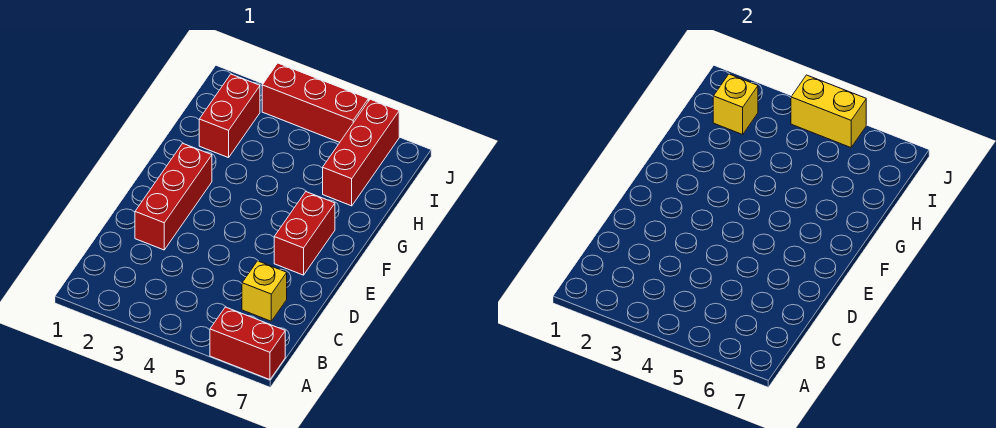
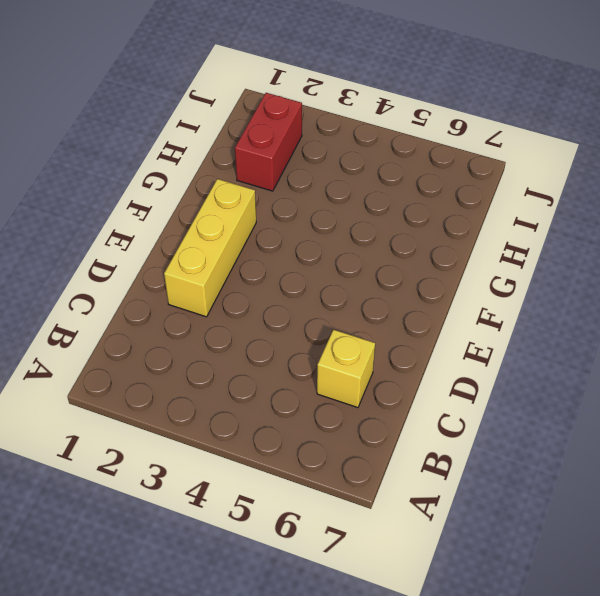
yellow brick D2:F2 level 1 -> red brick D2:F2 level 1
none -> red brick A6:A7 level 1
none -> red brick E6:F6 level 1

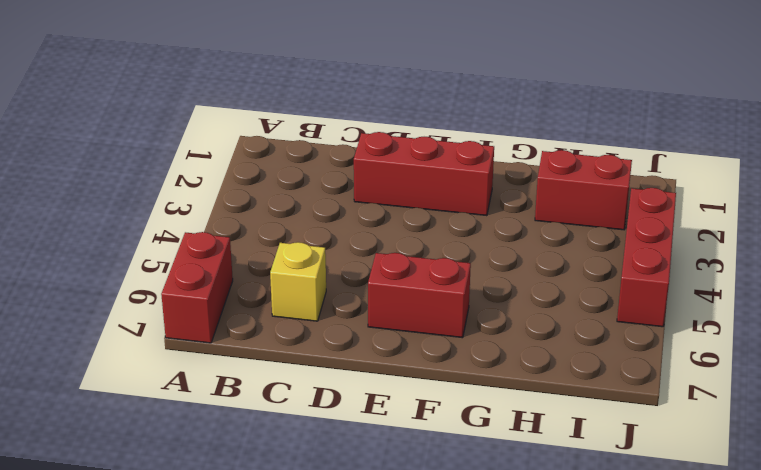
none -> red brick H6:J6 level 1
none -> yellow brick I2 level 2

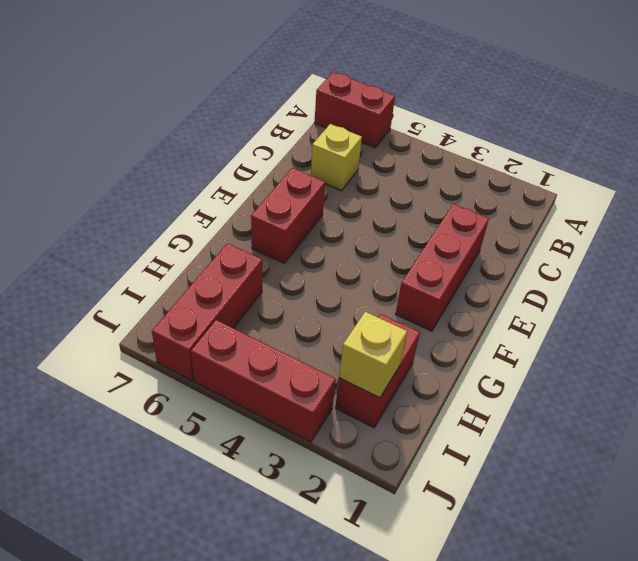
none -> yellow brick J4:J5 level 2

